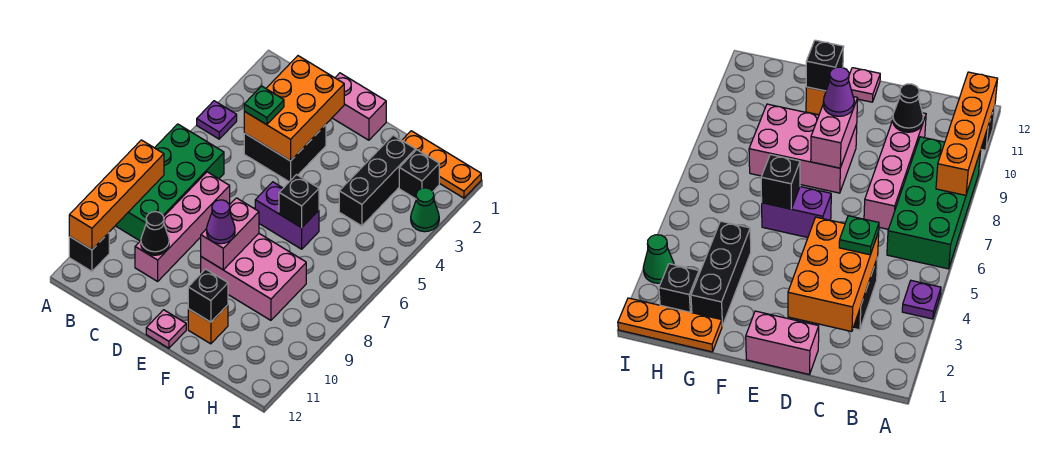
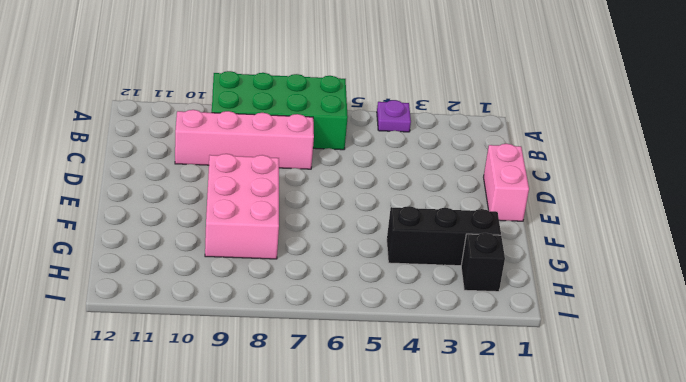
none -> black brick A11 level 1
none -> black brick C3:D4 level 1
none -> purple brick E6:F6 level 1

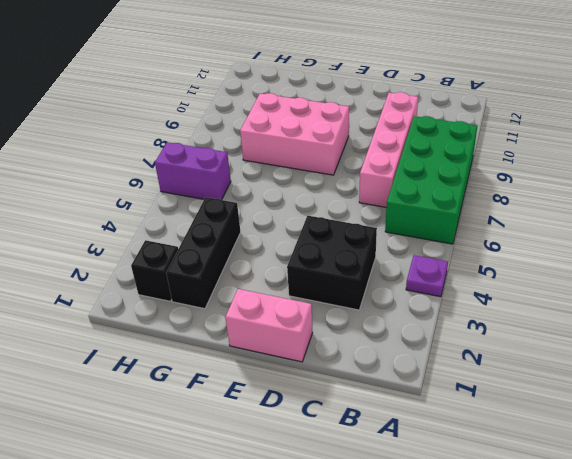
purple brick H6:I6 level 1 -> purple brick E6:F6 level 1
none -> black brick A11 level 1
none -> pink plate E12 level 1
none -> orange brick F11 level 1

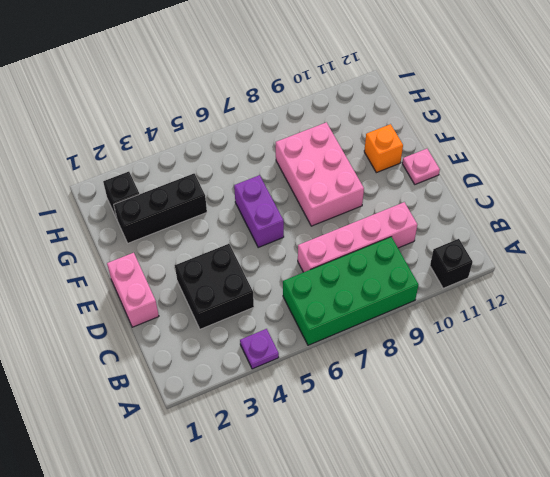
none -> orange plate G1:I1 level 1
none -> green cone I3 level 1
none -> orange brick A8:A11 level 2

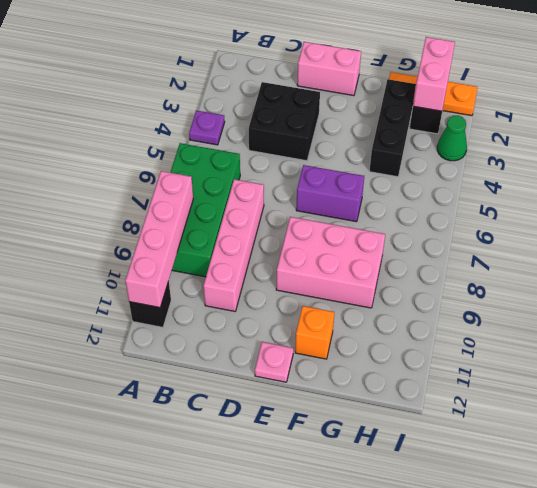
pink brick A8:A11 level 2 -> orange brick A8:A11 level 2
pink brick H1:H2 level 2 -> pink brick E8:E9 level 2
none -> orange brick C2:D4 level 2
none -> black cone C10 level 2
none -> black brick F6 level 2

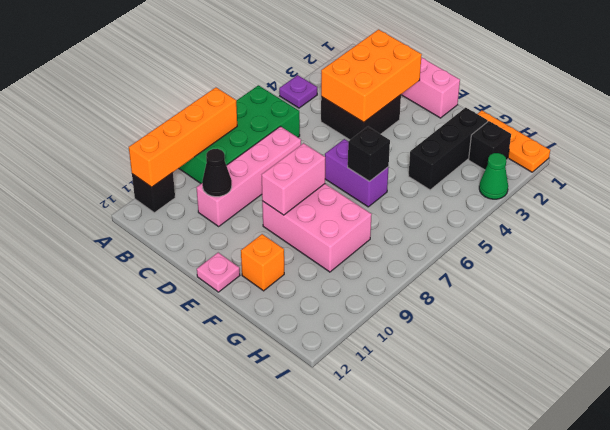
none -> black brick F11 level 2
none -> green plate C4 level 3
none -> purple cone E9 level 3

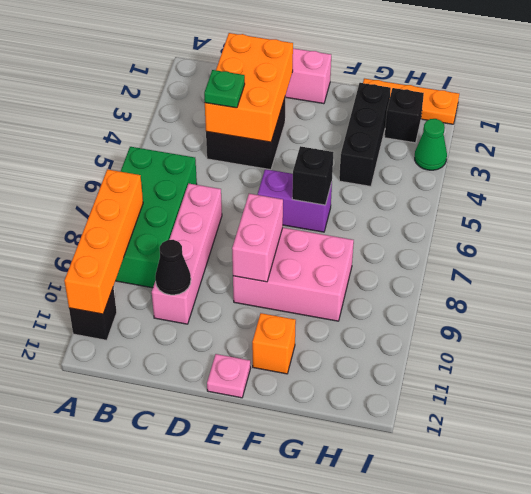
none -> purple plate A4 level 1
none -> black brick F11 level 2
none -> purple cone E9 level 3

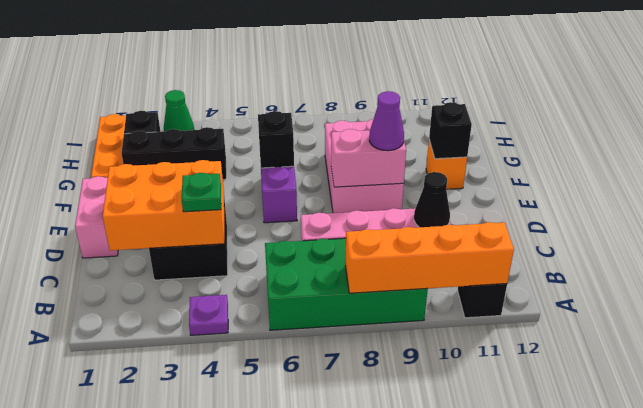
none -> pink plate E12 level 1

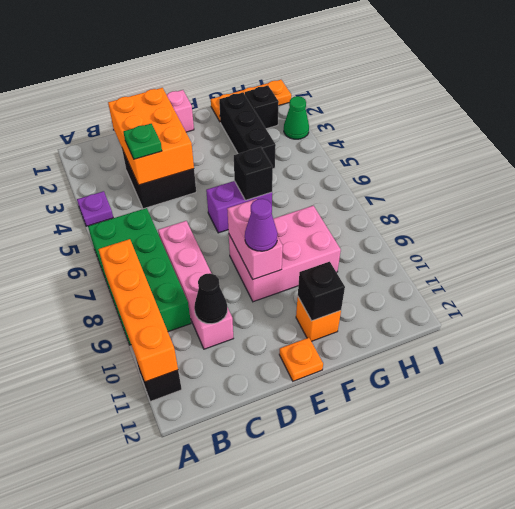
orange plate E12 level 1 -> pink plate E12 level 1

